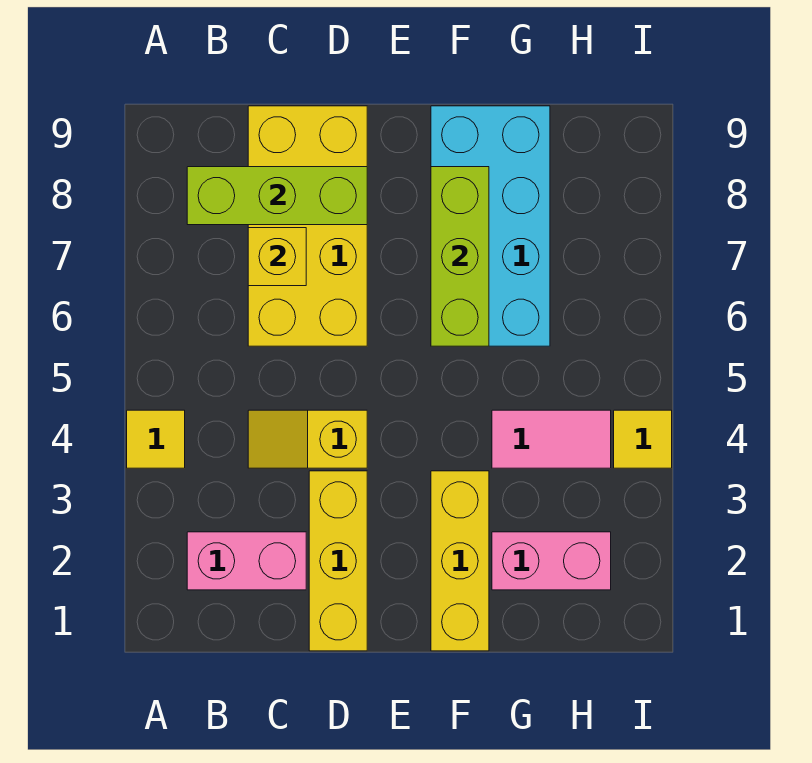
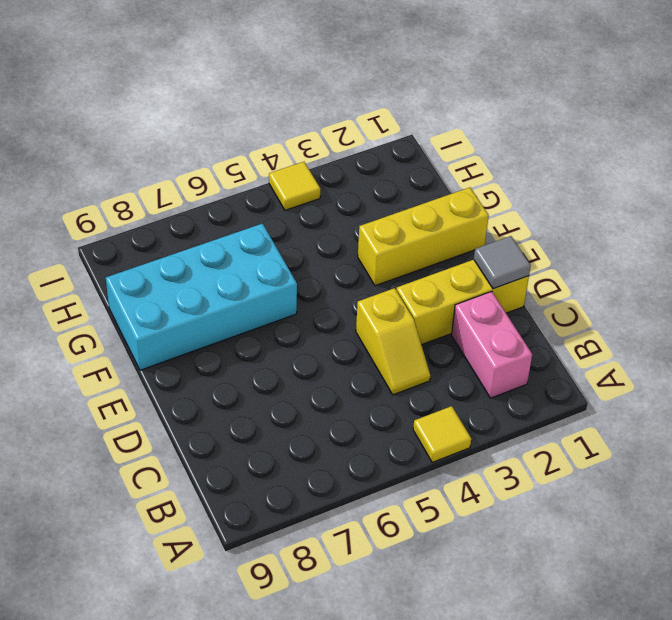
grey tile D1 level 2 -> none
none -> yellow brick C6:D9 level 1
none -> pink brick G2:H2 level 1
none -> pink tile G4:H4 level 1

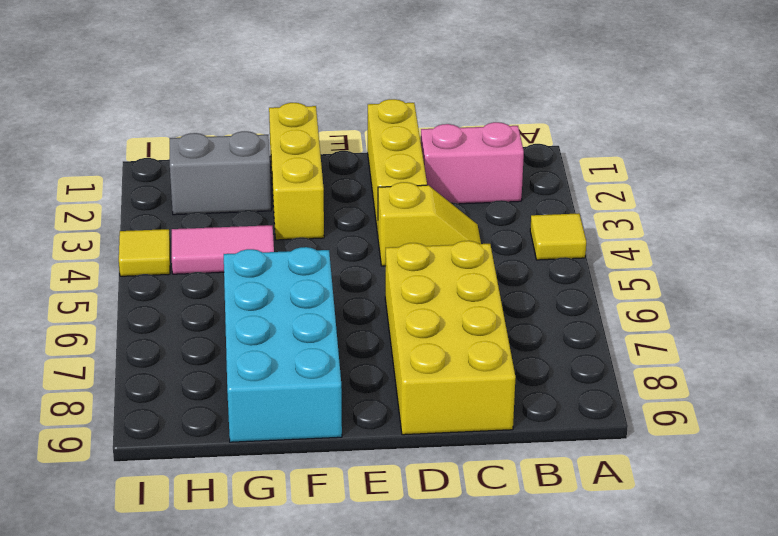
grey brick G2:H2 level 1 -> pink brick G2:H2 level 1
none -> lime brick B8:D8 level 2
none -> yellow brick C7 level 2
none -> lime brick F6:F8 level 2

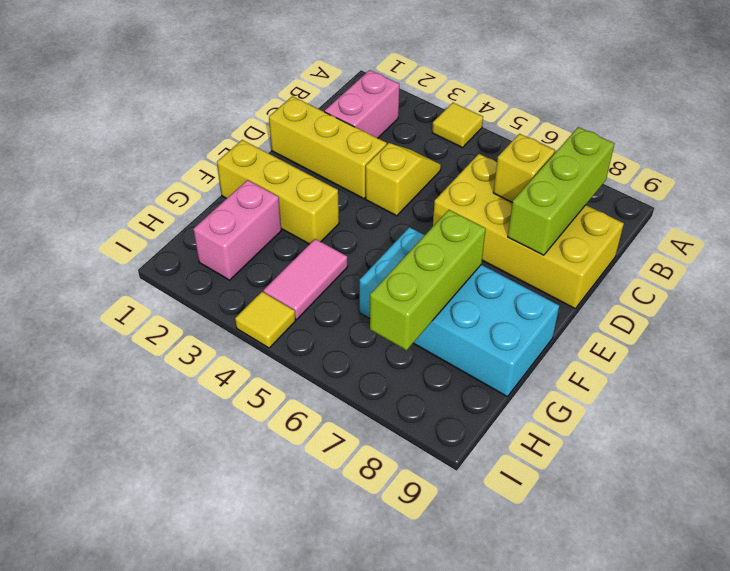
lime brick F7:H7 level 2 -> lime brick F6:F8 level 2

